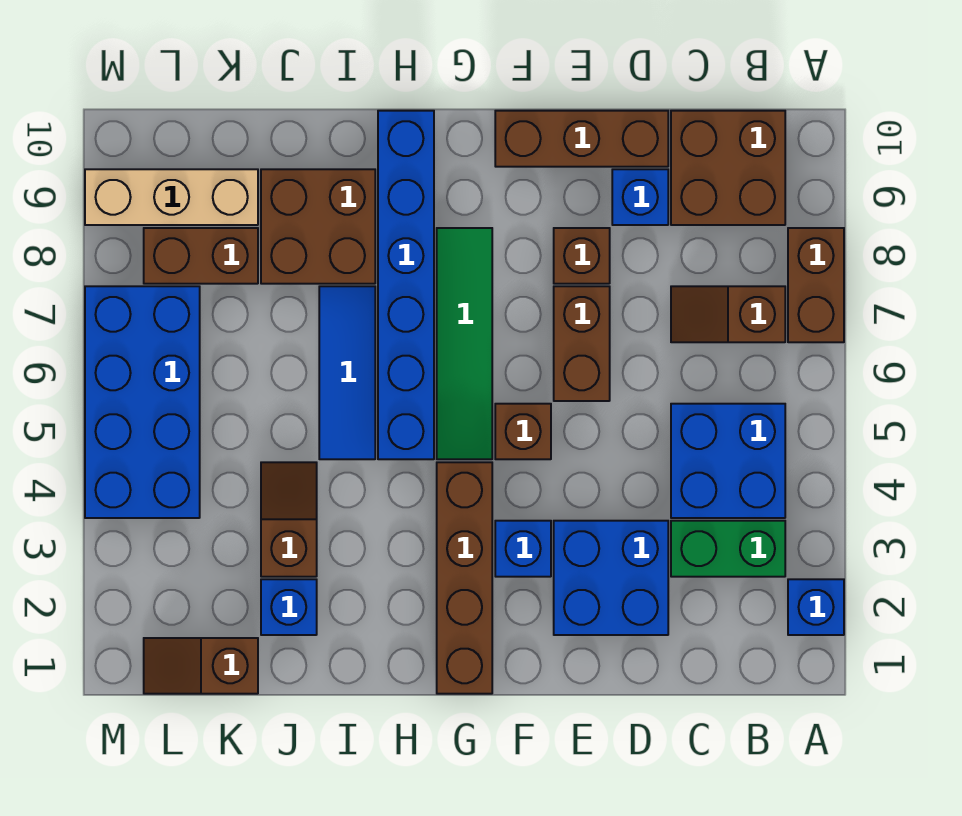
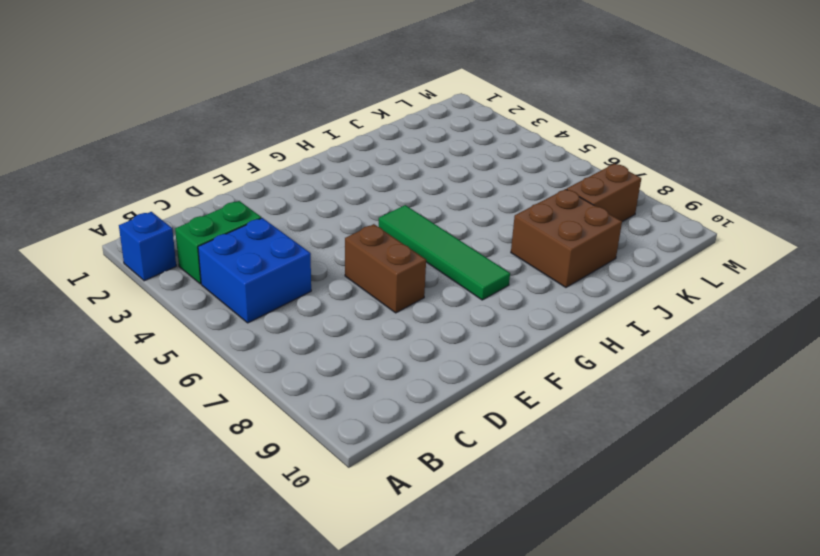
none -> brown brick A7:A8 level 1
none -> brown slope B7:C7 level 1 top B
none -> brown brick B9:C10 level 1

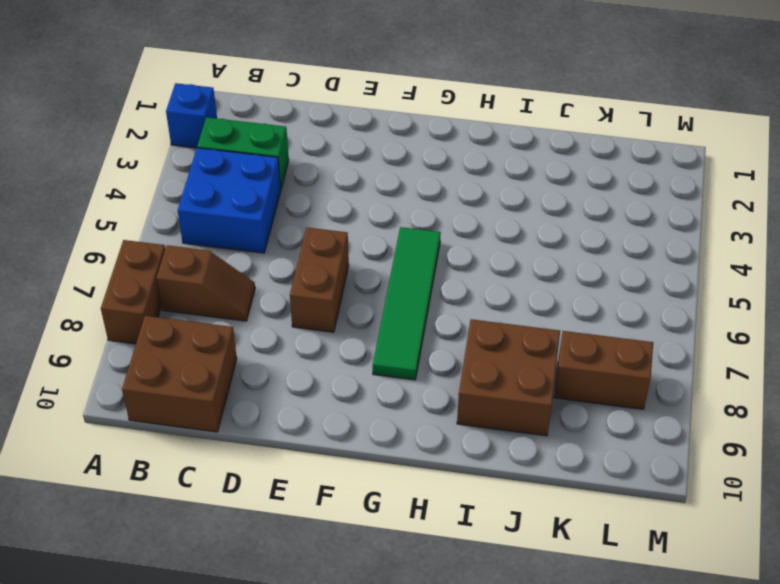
none -> blue brick D2:E3 level 1
none -> blue brick D9 level 1
none -> brown brick D10:F10 level 1

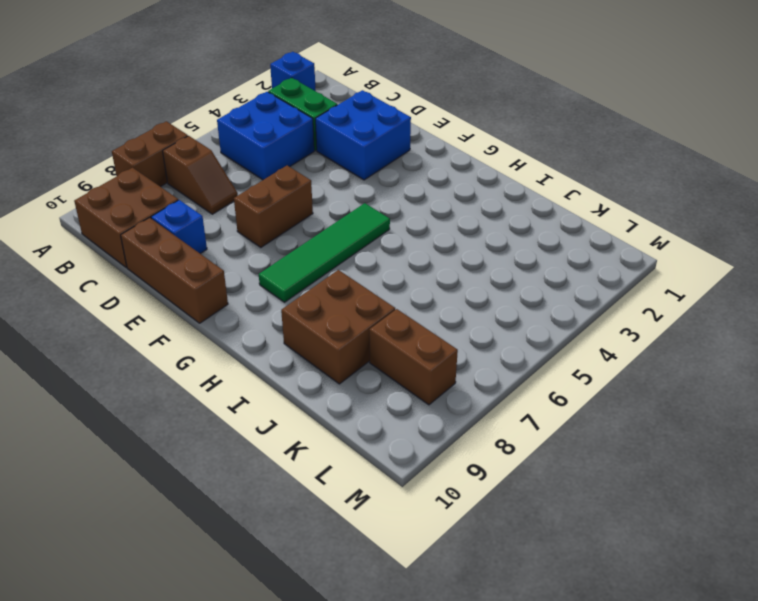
none -> brown brick E8 level 1
none -> blue brick F3 level 1
none -> brown brick F5 level 1

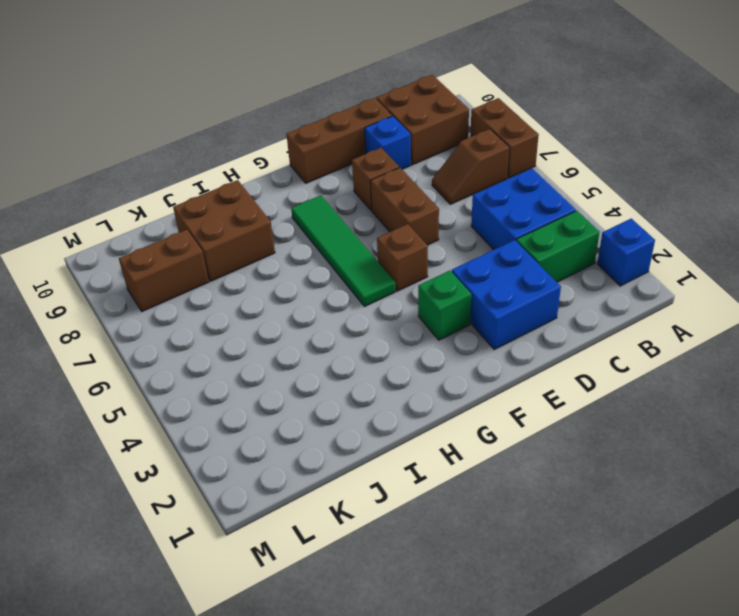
green brick F3 level 1 -> blue brick F3 level 1
none -> brown brick G1:G4 level 1
none -> blue brick H5:H10 level 1
none -> blue tile I5:I7 level 1

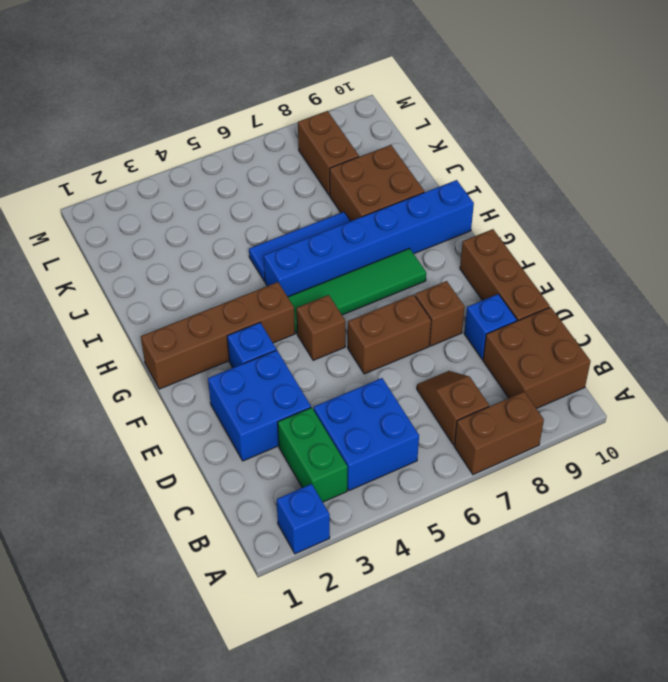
none -> blue brick J2 level 1
none -> brown slope J3:J4 level 1 top 3
none -> brown slope K1:L1 level 1 top K

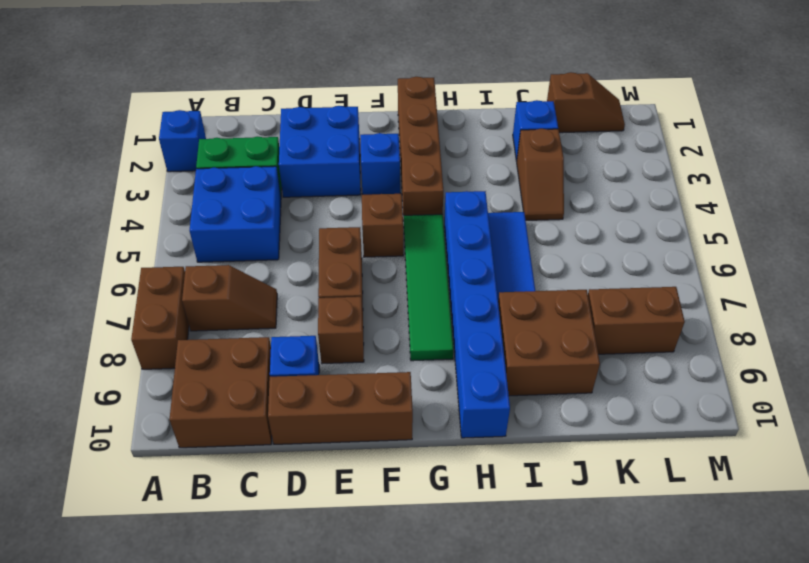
none -> tan brick K9:M9 level 1
none -> blue brick L4:M7 level 1

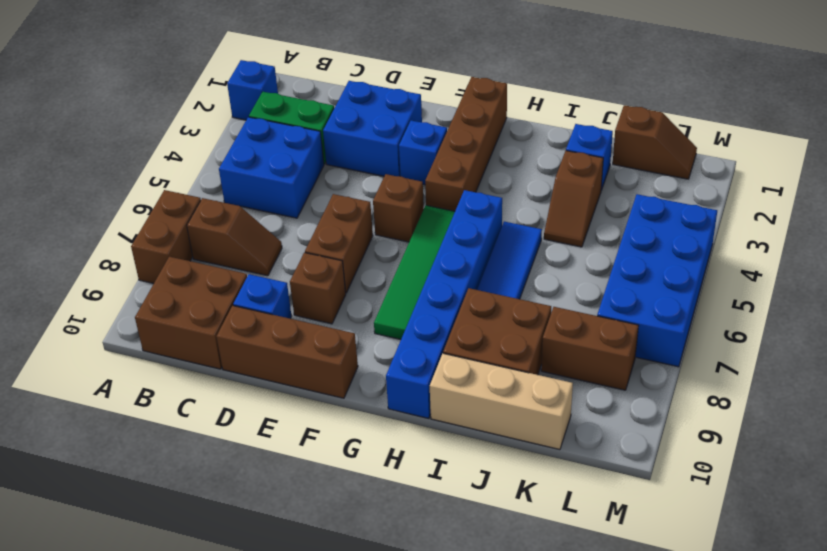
tan brick I10:K10 level 1 -> tan brick K9:M9 level 1

